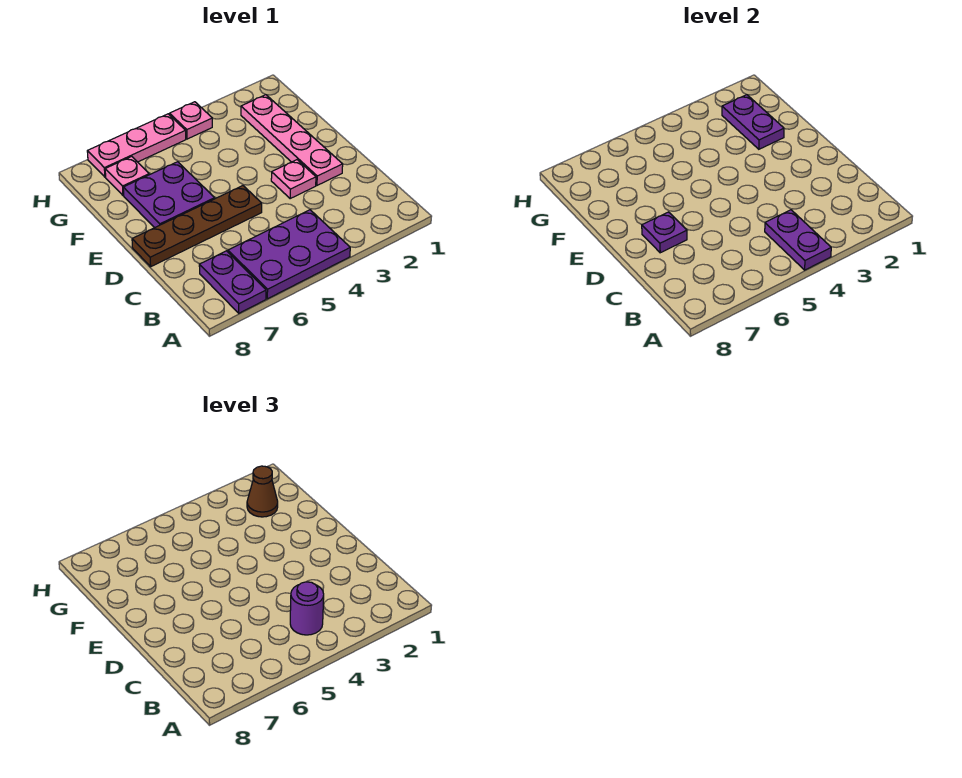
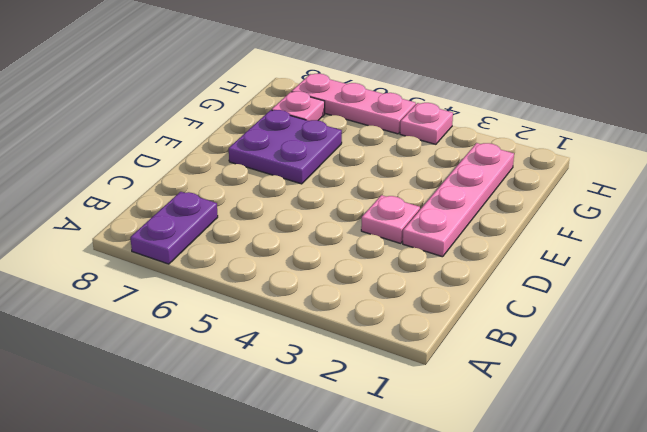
none -> purple plate A4:B6 level 1
none -> brown plate D5:D8 level 1
none -> purple plate A4:B4 level 2

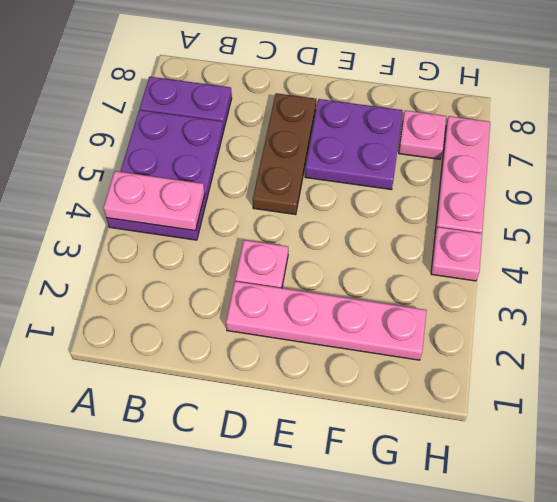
pink plate A4:B4 level 2 -> purple plate A4:B4 level 2
brown plate D5:D7 level 1 -> brown plate D5:D8 level 1
none -> purple plate D7 level 2
none -> purple plate F2:G2 level 2
none -> purple round brick B4 level 3

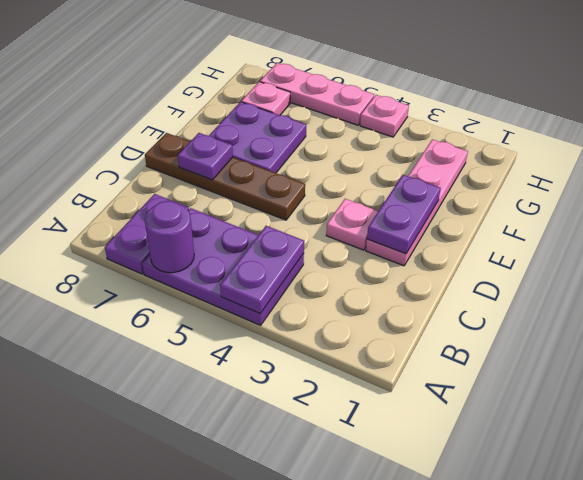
purple round brick A6 level 2 -> purple round brick B4 level 3
purple plate D2:E2 level 2 -> purple plate F2:G2 level 2
none -> brown cone G2 level 3

